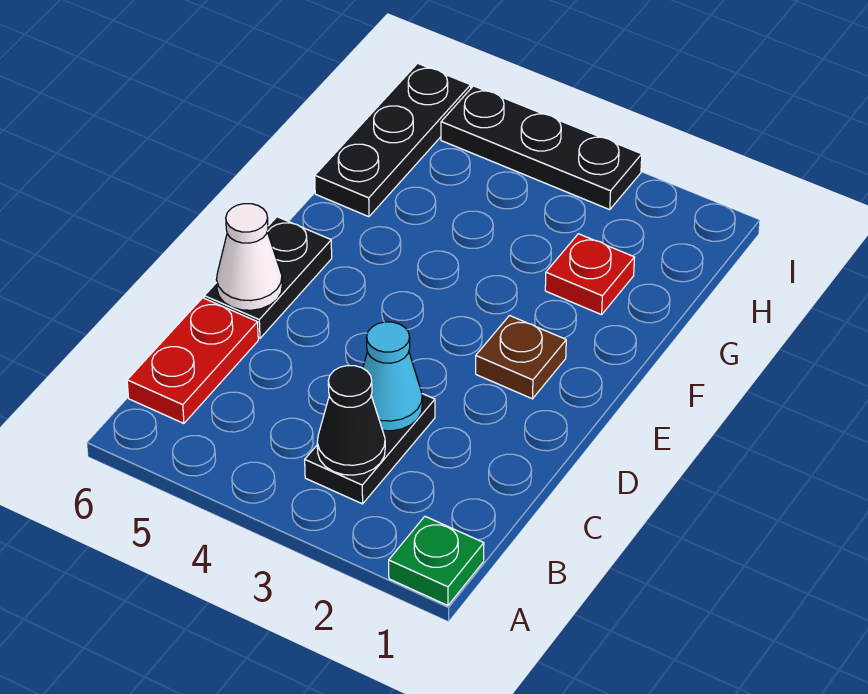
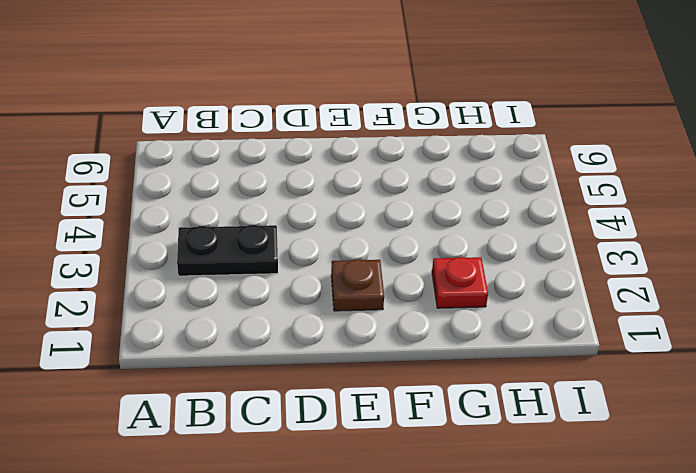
none -> green plate A1 level 1
none -> red plate B6:C6 level 1

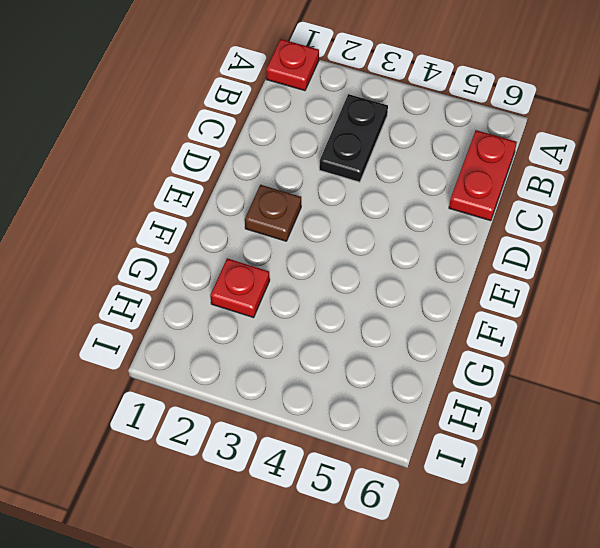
red plate A1 level 1 -> green plate A1 level 1
none -> black plate D6:E6 level 1
none -> black plate G6:I6 level 1

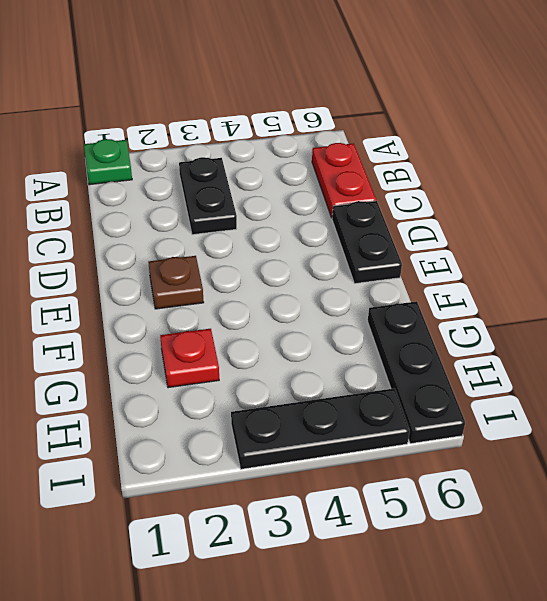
none -> black cone B3 level 2
none -> cyan cone C3 level 2

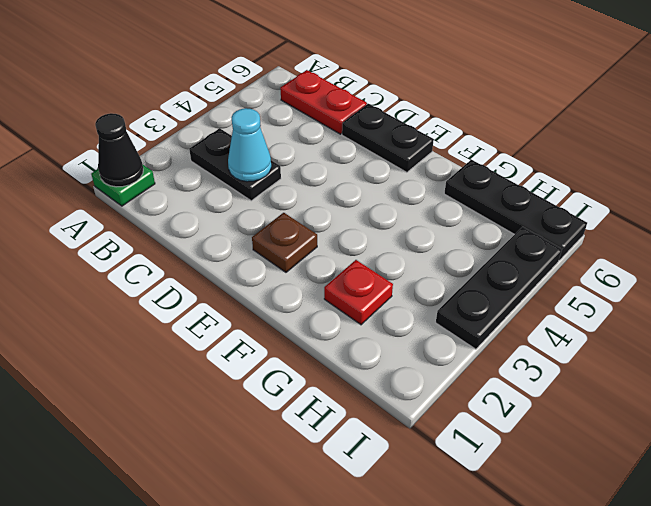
black cone A1 level 2 -> black cone B3 level 2
none -> white cone D6 level 2

